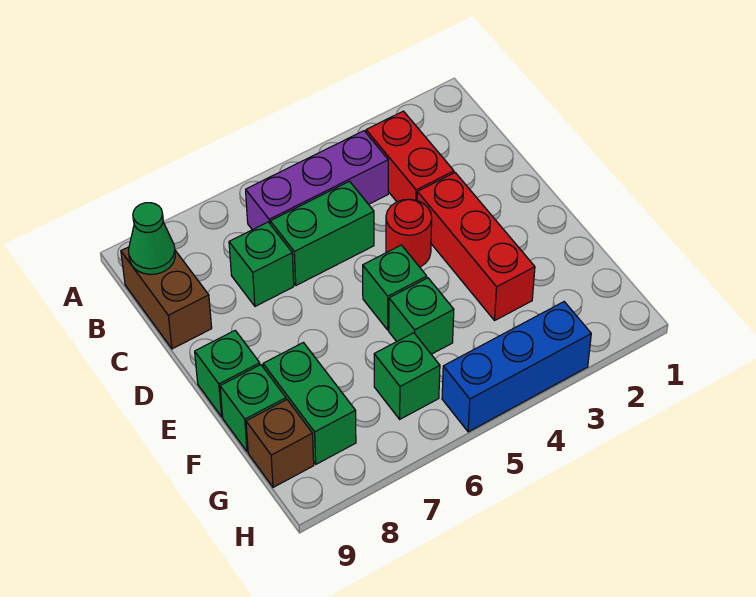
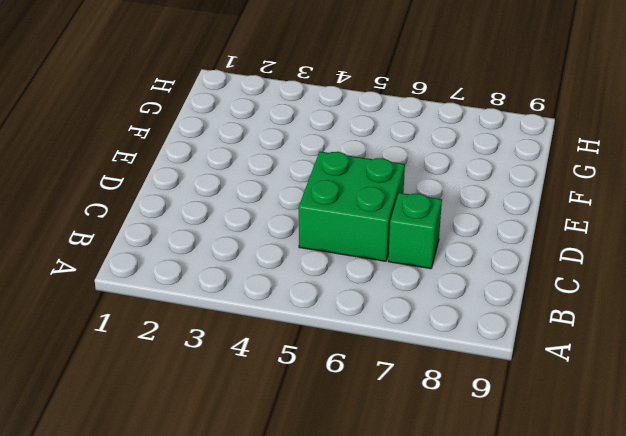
green brick C5:D6 level 1 -> green brick C5:C6 level 1
none -> red brick B3:C3 level 1
none -> purple brick B4:B6 level 1
none -> brown brick B9:C9 level 1

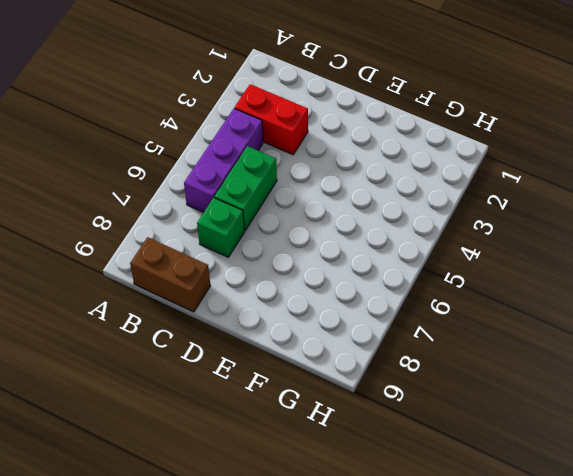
none -> red brick D3:F3 level 1
none -> red round brick D4 level 1
none -> green brick E5 level 1

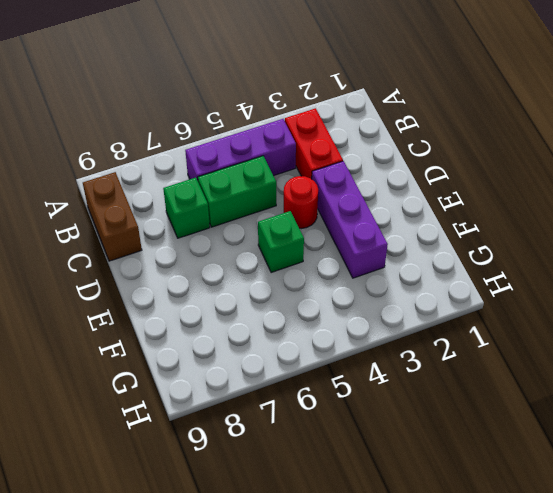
purple brick D3:F3 level 1 -> red brick D3:F3 level 1
none -> green brick E9 level 1
none -> green brick F5 level 1
none -> green brick F8:G8 level 1

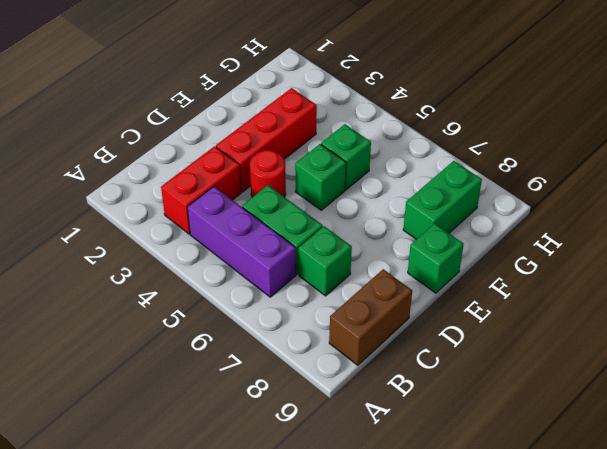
none -> green brick F9 level 1
none -> green brick G6 level 1
none -> brown brick G9 level 1

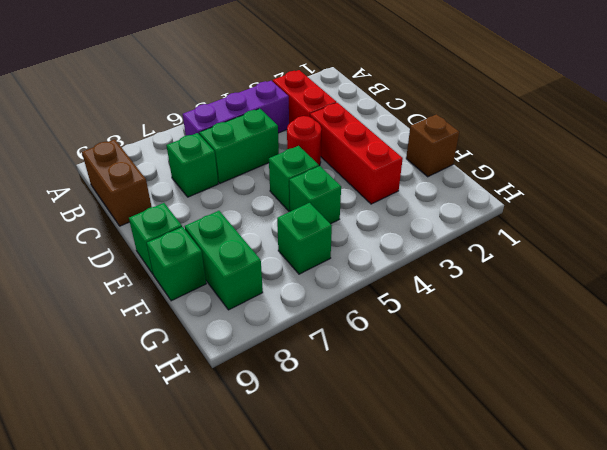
brown brick F1 level 1 -> brown brick G9 level 1
none -> blue brick H3:H5 level 1
none -> green cone B9 level 2

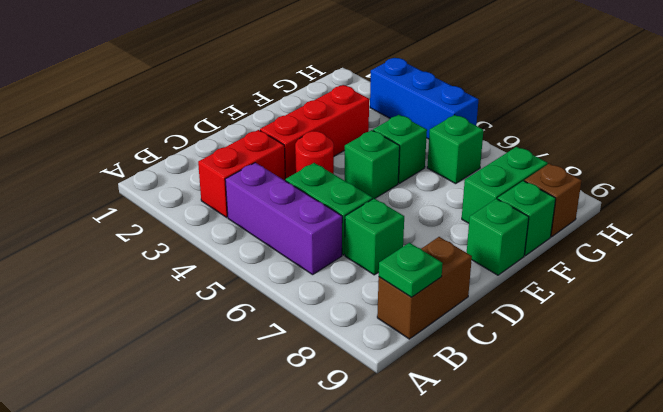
green plate B9 level 2 -> green cone B9 level 2

